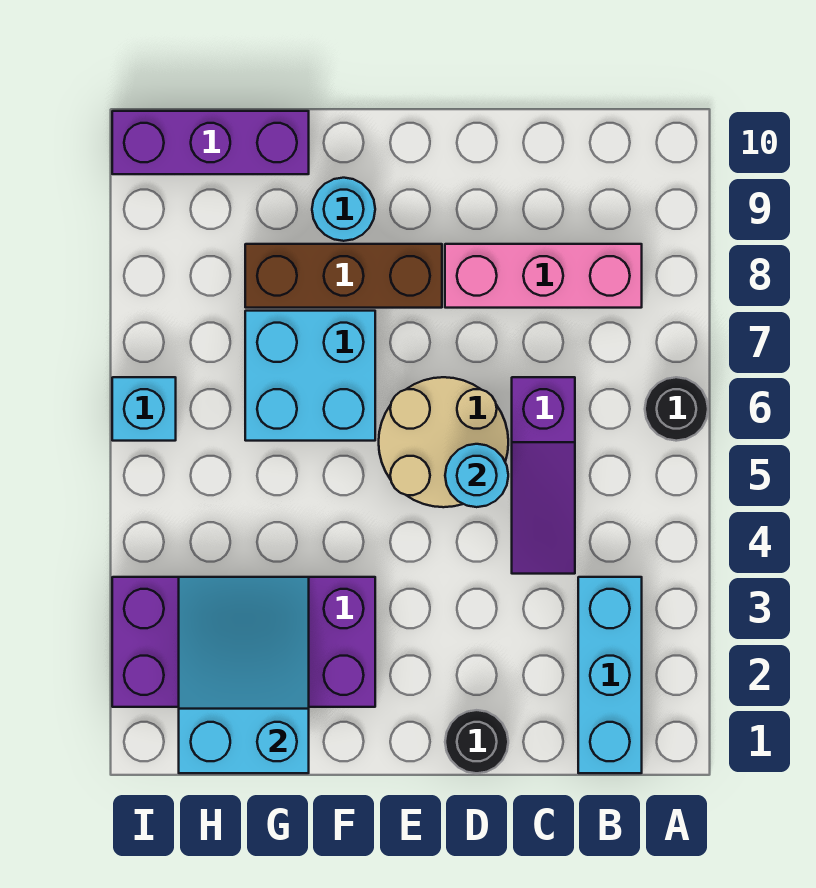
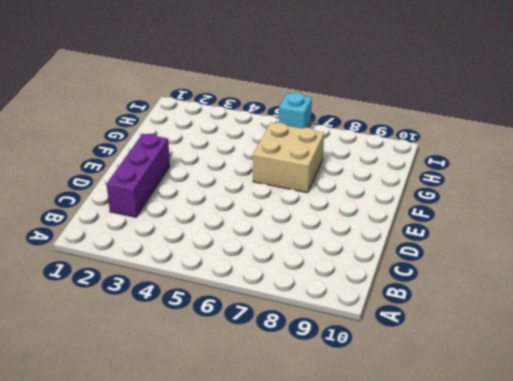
purple brick C2:E2 level 1 -> purple brick G10:I10 level 1
tan brick F6:G7 level 1 -> cyan brick F6:G7 level 1
none -> black round brick A6 level 1
none -> cyan brick B1:B3 level 1
none -> pink brick B8:D8 level 1

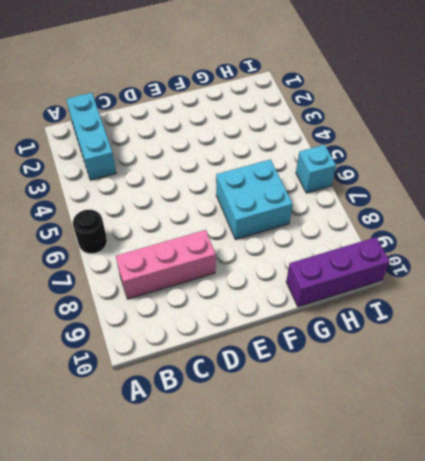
none -> purple slope C4:C6 level 1 top 6
none -> black round brick D1 level 1
none -> tan round brick D5:E6 level 1

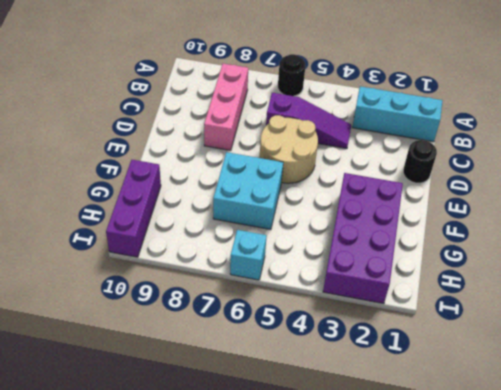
none -> brown brick E8:G8 level 1
none -> cyan round brick F9 level 1
none -> cyan round brick D5 level 2

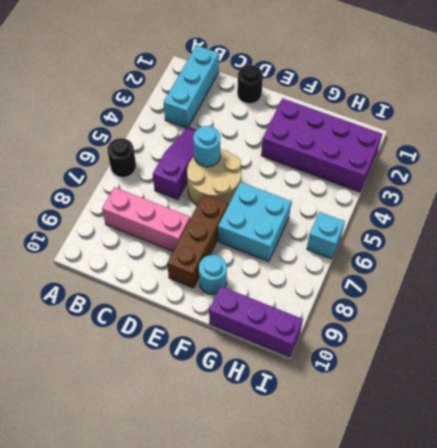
brown brick E7:E9 level 1 -> brown brick E8:G8 level 1
none -> cyan slope G1:H3 level 2 top 1

